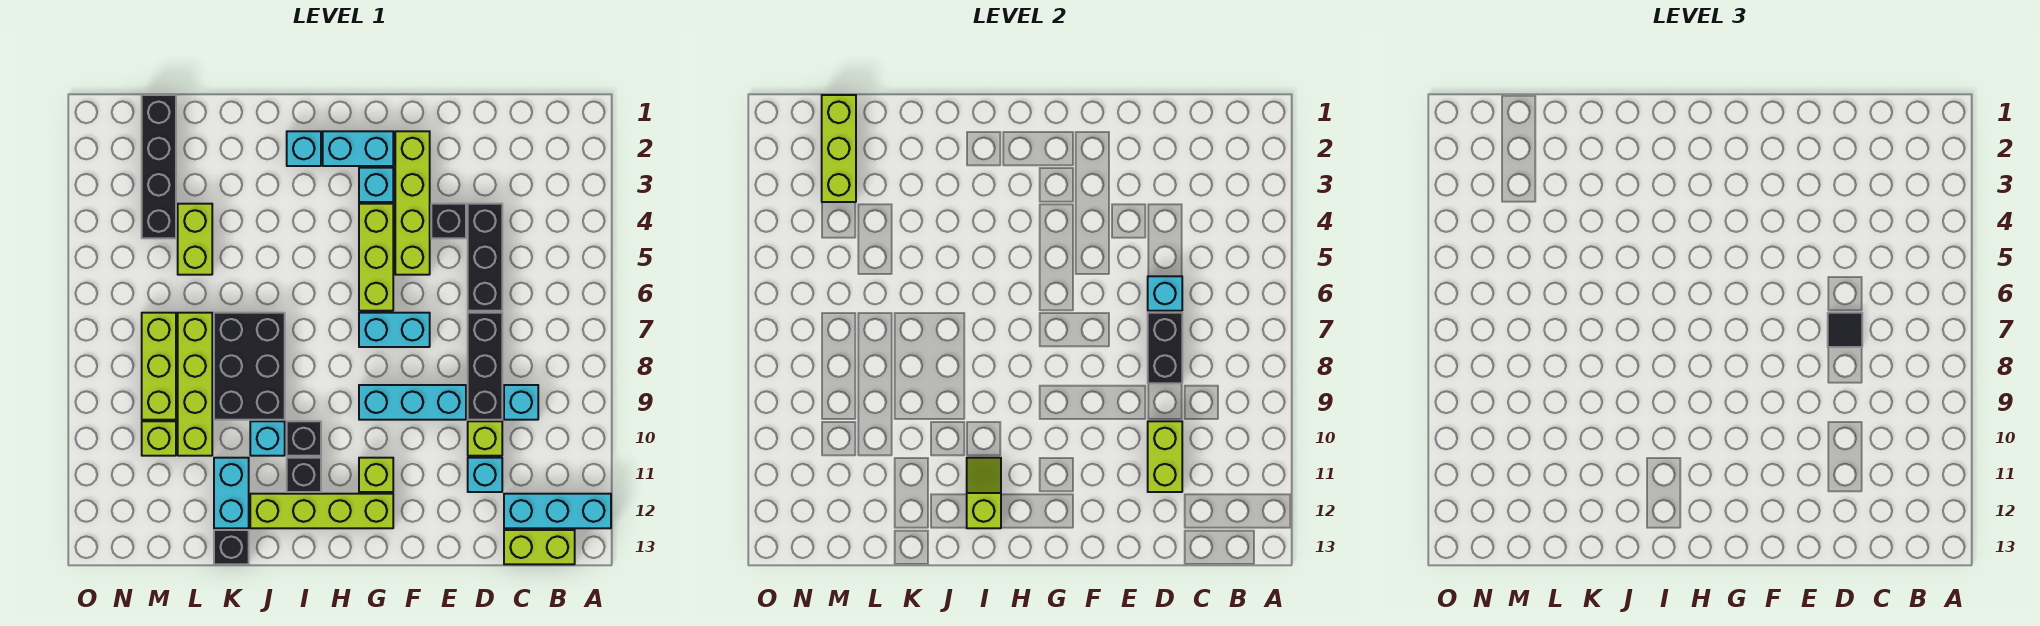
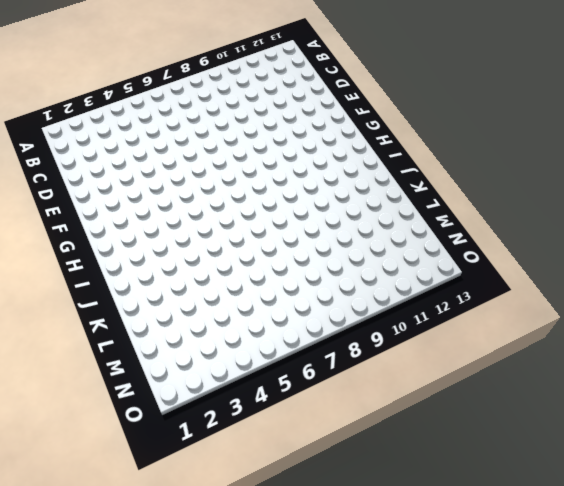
none -> cyan brick A12:C12 level 1
none -> lime brick B13:C13 level 1
none -> cyan brick C9 level 1
none -> black brick D4:D6 level 1

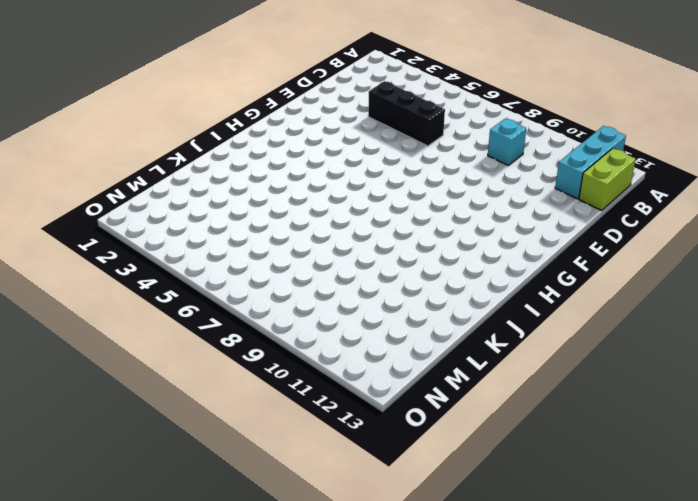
none -> black brick D7:D9 level 1
none -> lime brick D10 level 1
none -> cyan brick D11 level 1
none -> black brick E4 level 1

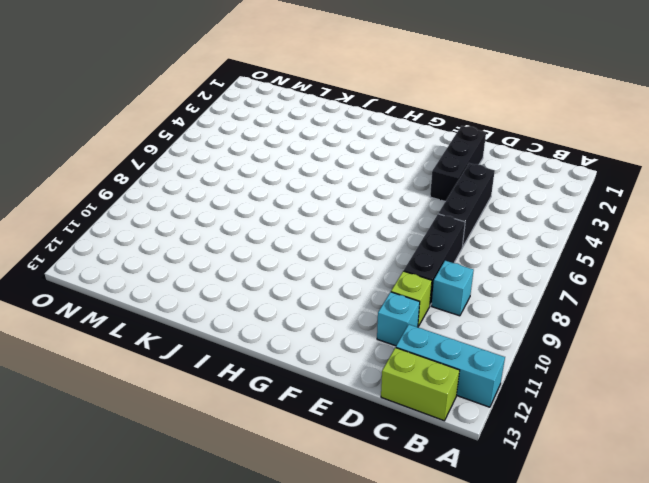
black brick E2:E4 level 1 -> black brick E4 level 1
none -> cyan brick E9:G9 level 1
none -> lime brick F2:F5 level 1
none -> cyan brick F7:G7 level 1
none -> cyan brick G2:H2 level 1

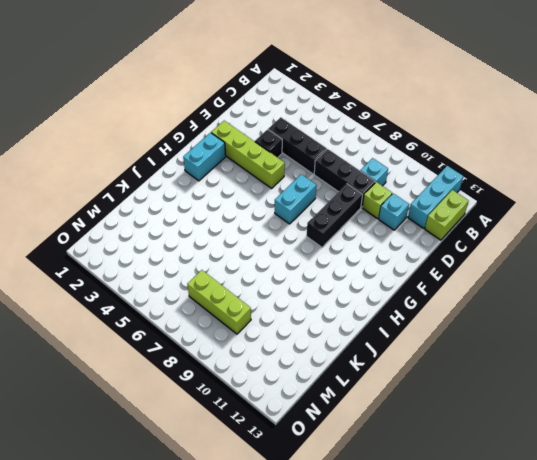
black brick E9:G9 level 1 -> cyan brick E9:G9 level 1
none -> cyan brick G3 level 1
none -> lime brick G4:G6 level 1
none -> lime brick G11 level 1
none -> lime brick G12:J12 level 1

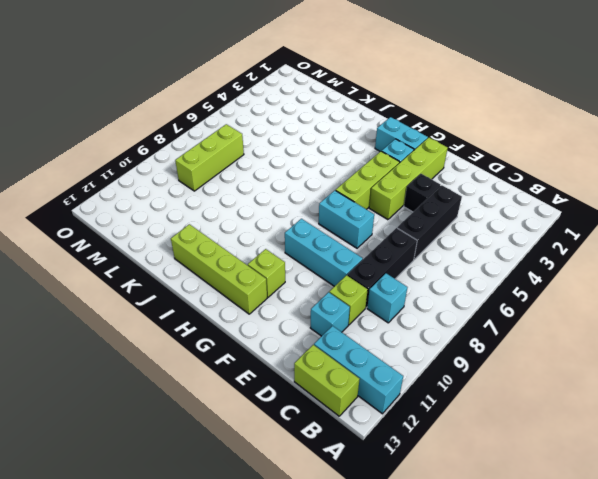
none -> cyan brick I2 level 1
none -> black brick I10 level 1
none -> black brick I11 level 1
none -> black brick J7:K9 level 1

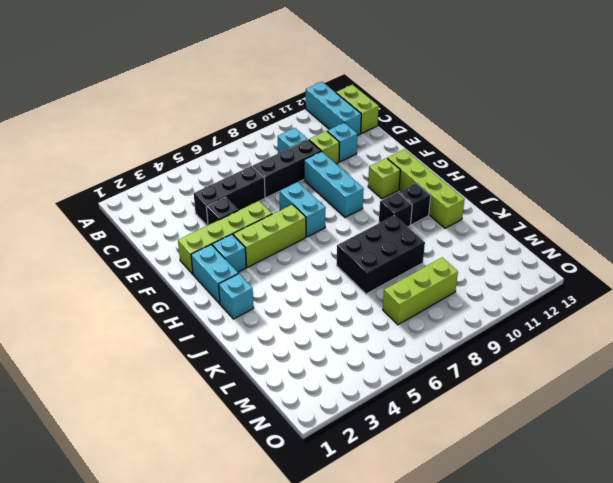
none -> cyan brick J10 level 1
none -> cyan brick K11:K12 level 1
none -> black brick K13 level 1
none -> lime brick L4:L5 level 1

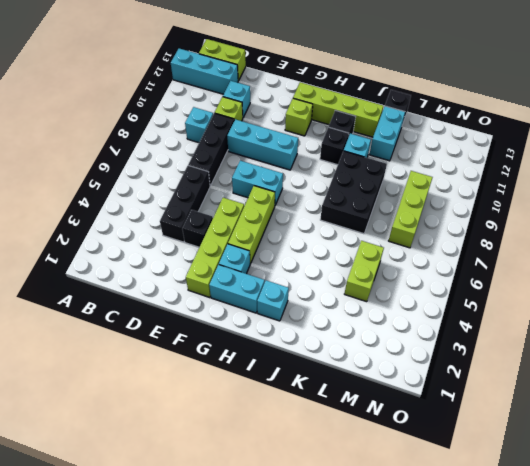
none -> lime brick L7:L10 level 1
none -> black brick M1:M4 level 1
none -> lime brick M10 level 1
none -> cyan brick D6 level 2

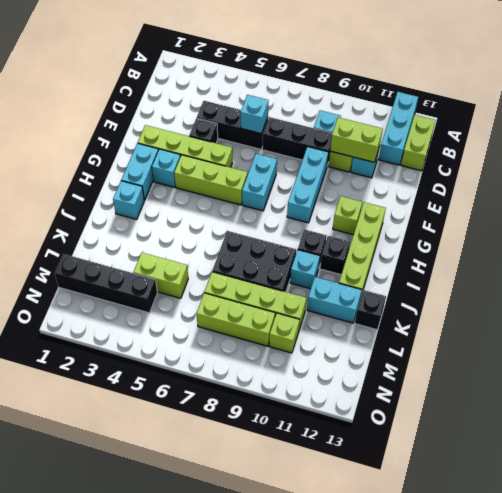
none -> black brick D7:D8 level 2
none -> lime slope I11:I12 level 2 top 12
none -> lime brick M1:M3 level 2
none -> black tile D7 level 3

